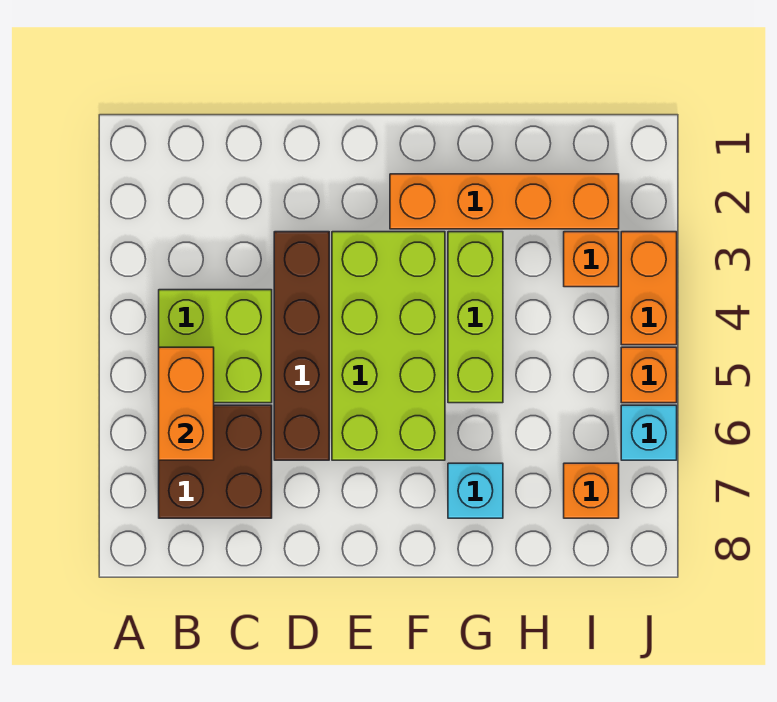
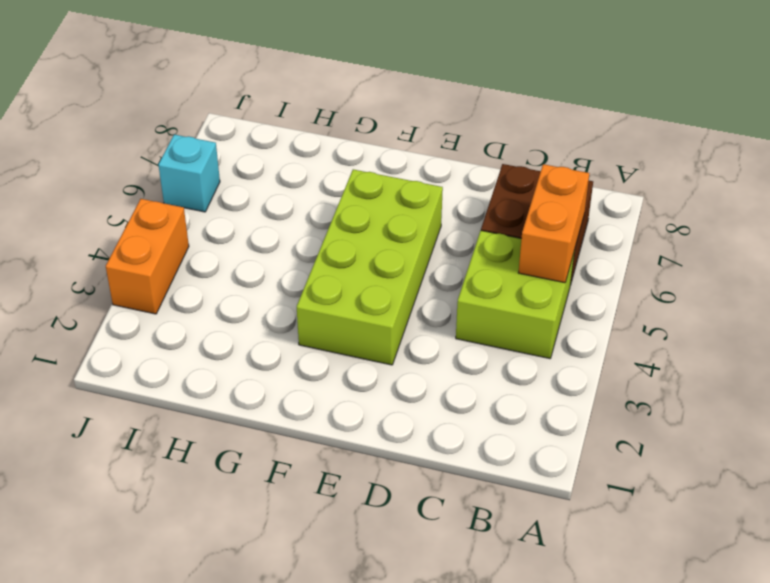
none -> brown brick D3:D6 level 1
none -> orange brick F2:I2 level 1
none -> lime brick G3:G5 level 1

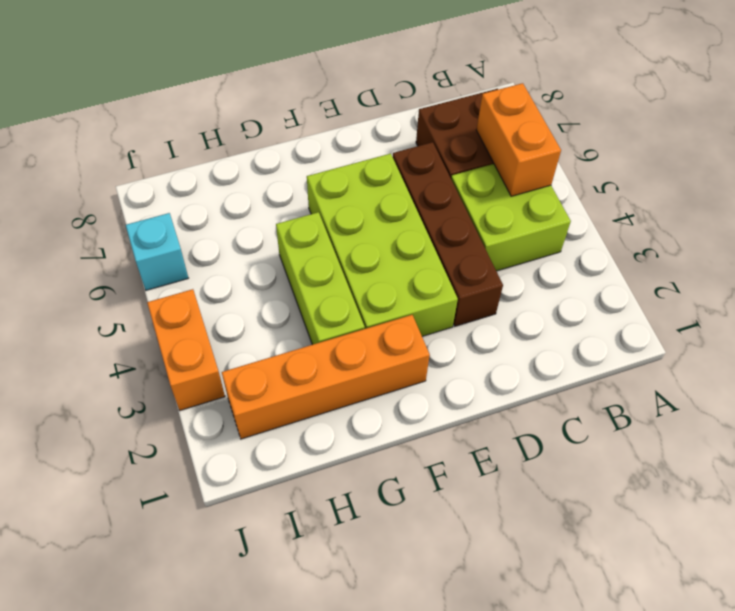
none -> cyan brick G7 level 1
none -> orange brick I3 level 1
none -> orange brick I7 level 1

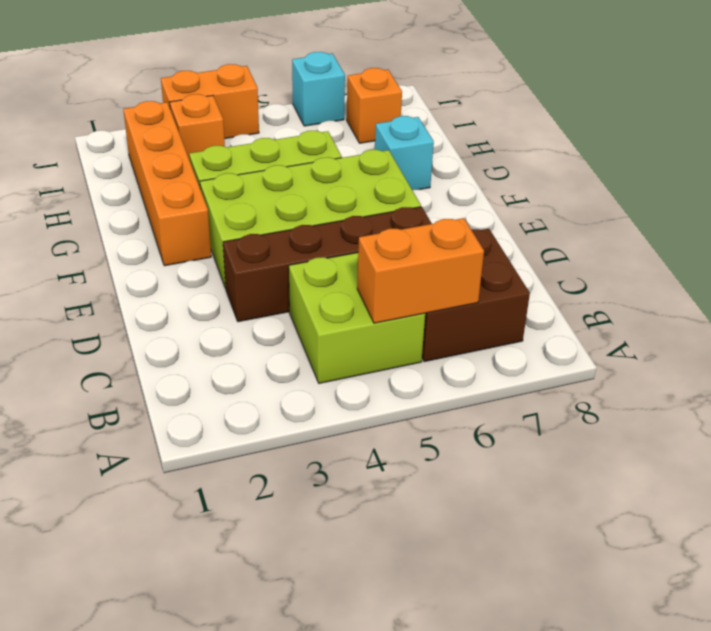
none -> orange brick J5 level 1

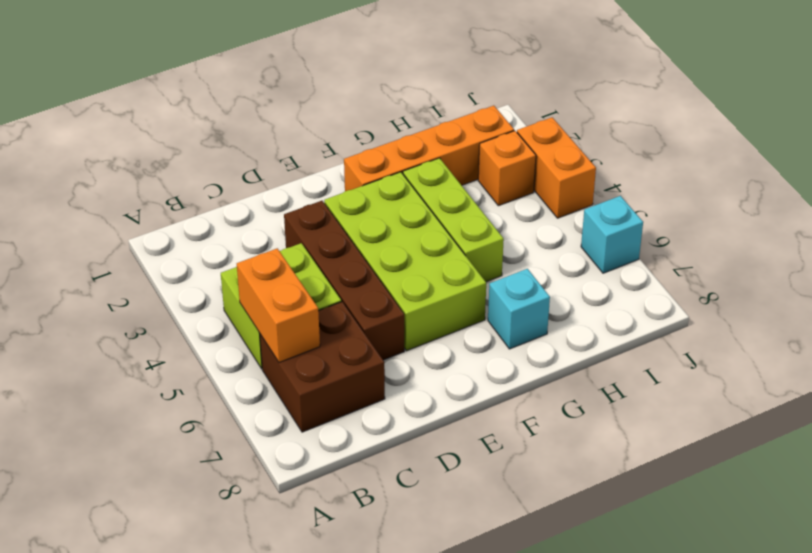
none -> orange brick I7 level 1
none -> orange brick J5 level 1

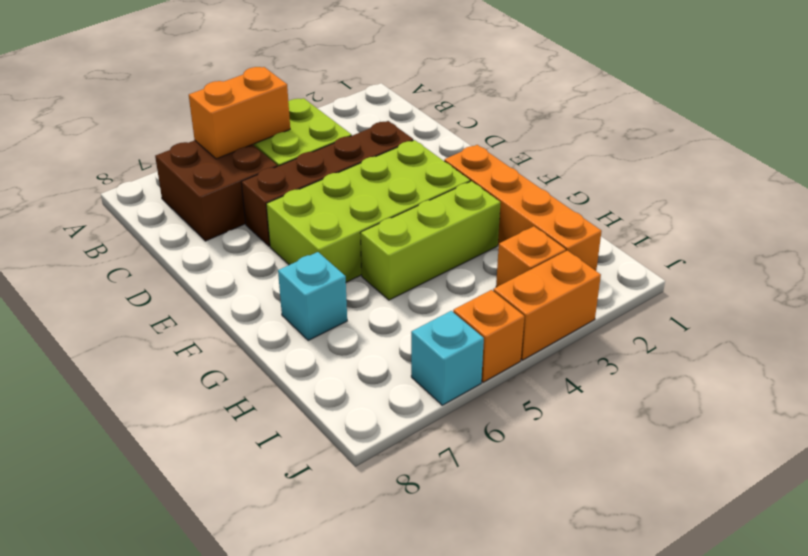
none -> orange brick I7 level 1

